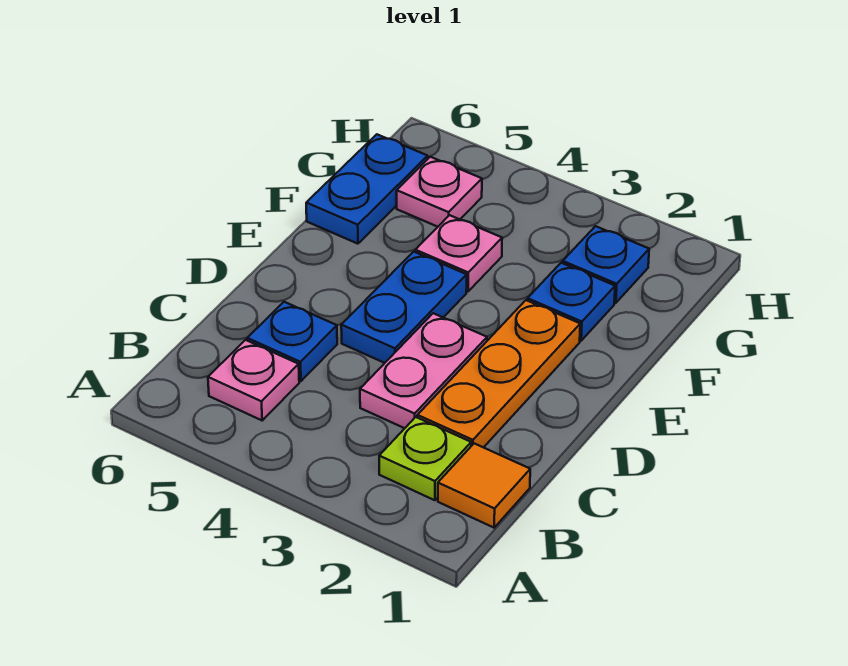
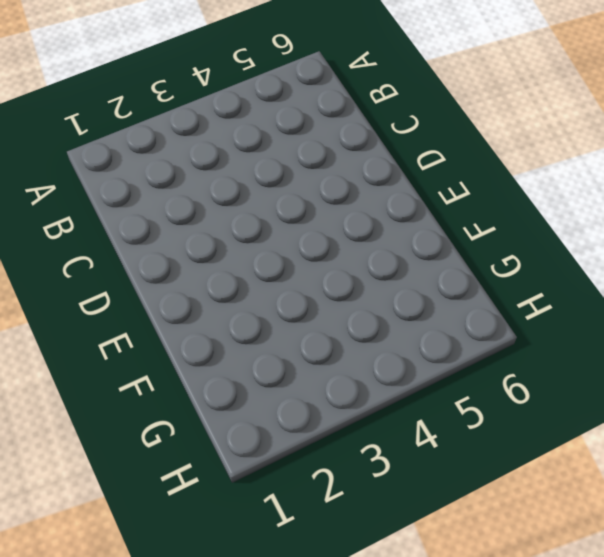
none -> orange tile B1 level 1
none -> lime plate B2 level 1
none -> pink plate B5 level 1

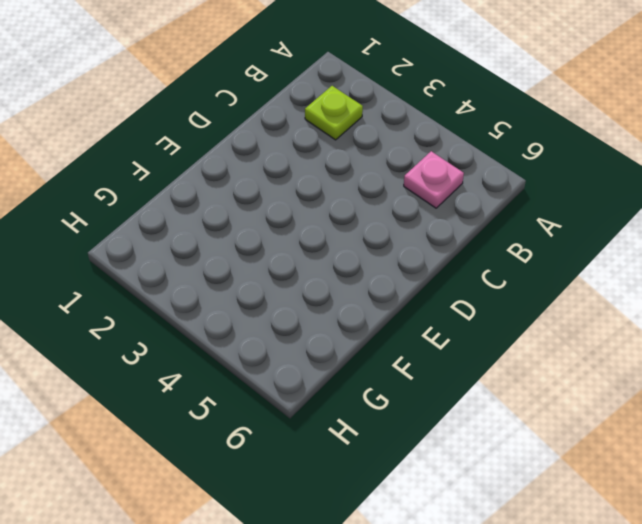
none -> orange tile B1 level 1
none -> orange plate C2:E2 level 1
none -> pink plate C3:D3 level 1

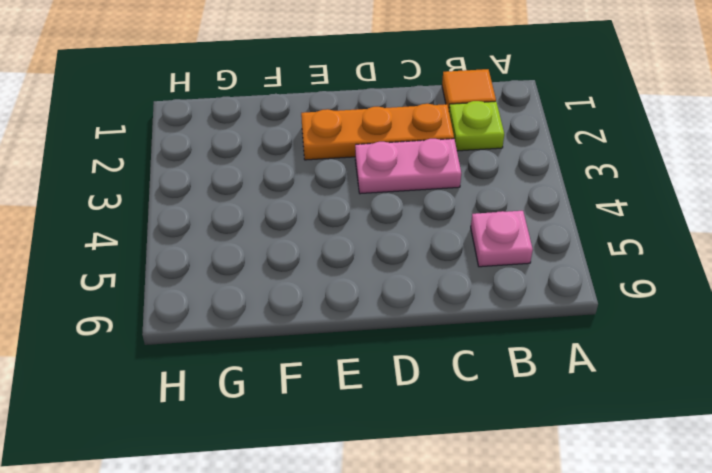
none -> blue plate C5 level 1
none -> blue plate D4:E4 level 1
none -> blue plate F2 level 1

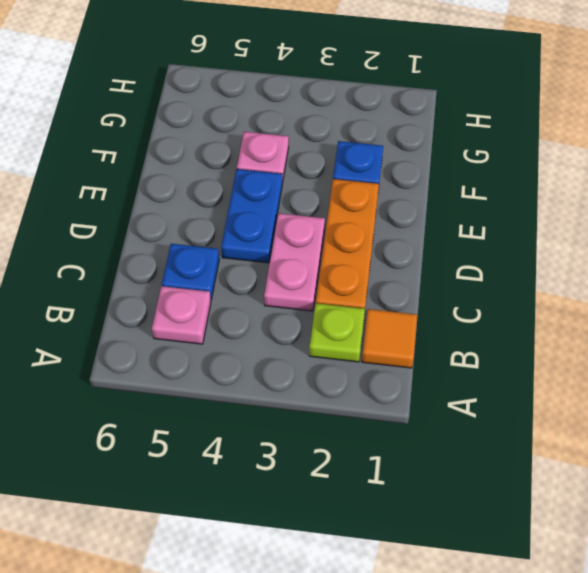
none -> blue plate F6:G6 level 1
none -> blue plate G2 level 1
none -> pink plate G5 level 1

